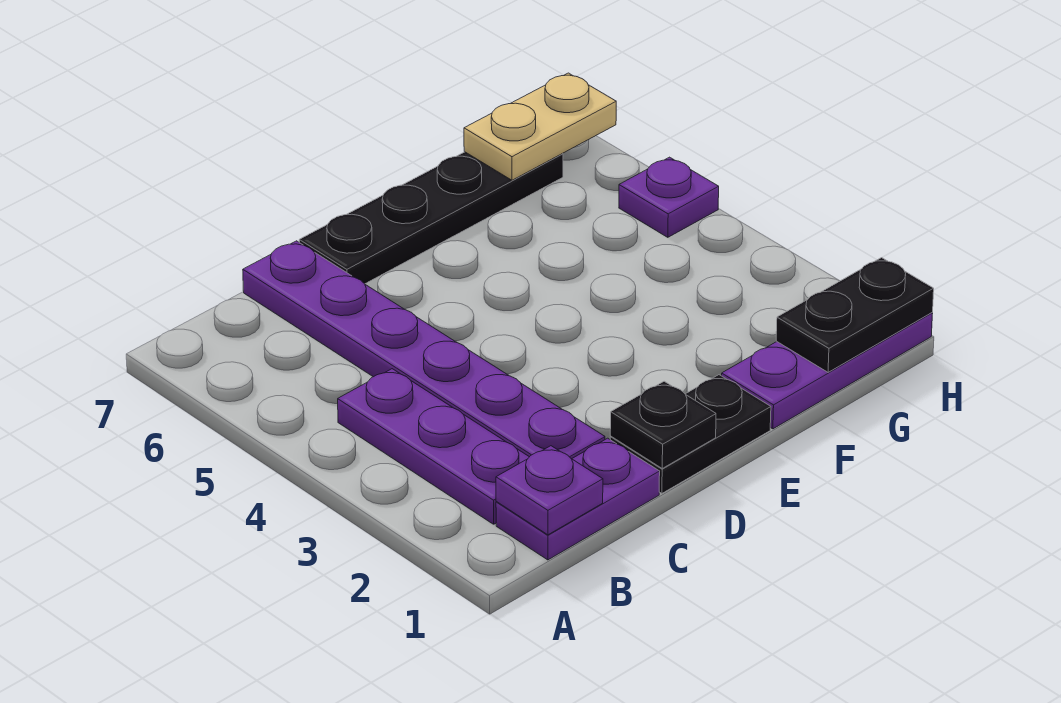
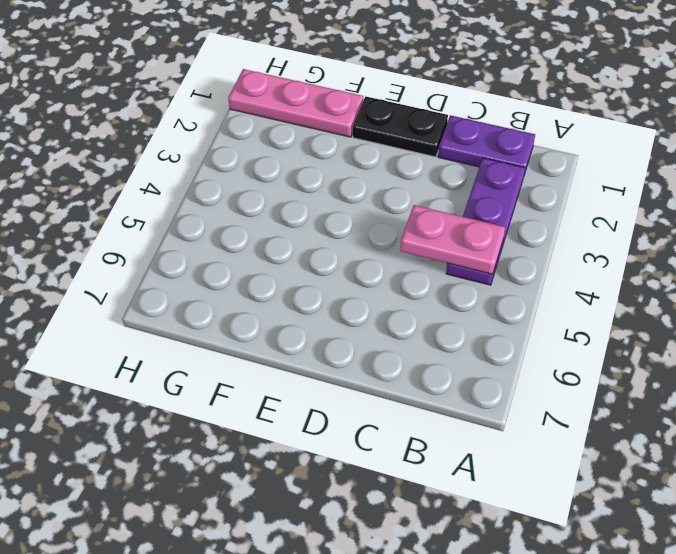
pink plate B4:C4 level 2 -> none
pink plate F1:H1 level 1 -> purple plate F1:H1 level 1
none -> purple plate C2:C7 level 1
none -> black plate D7:G7 level 1

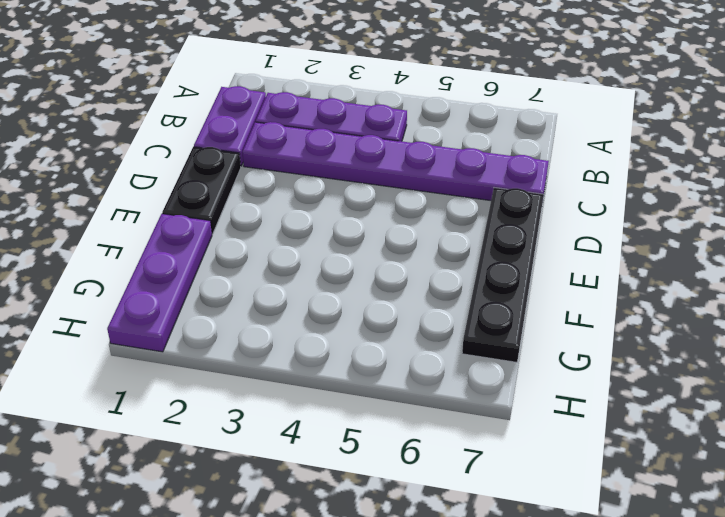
none -> purple plate H5 level 1
none -> purple plate B1 level 2

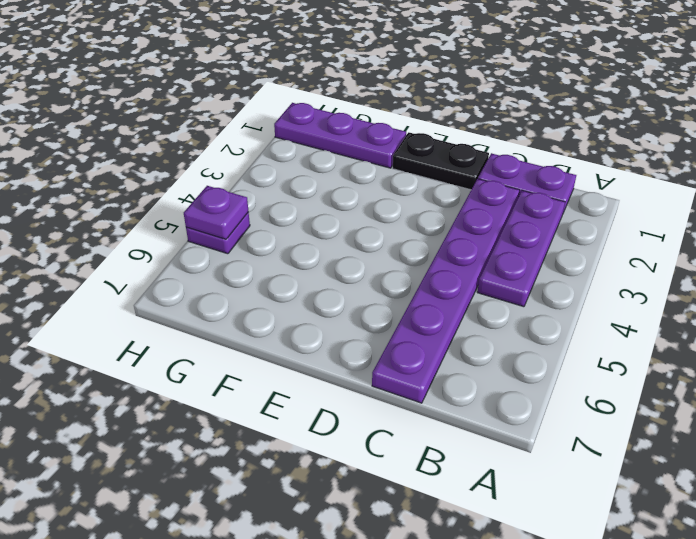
purple plate H5 level 2 -> purple plate B1 level 2
none -> black plate D7:G7 level 1
none -> black plate D1 level 2

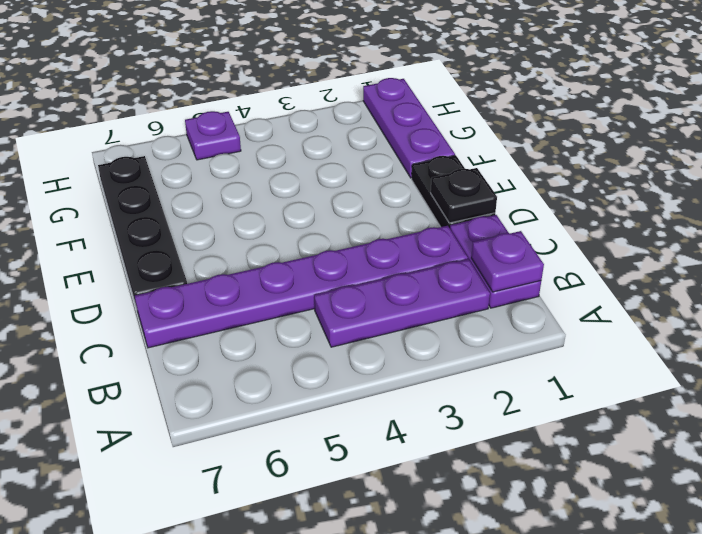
none -> black plate G1:H1 level 2
none -> tan plate G7:H7 level 2

